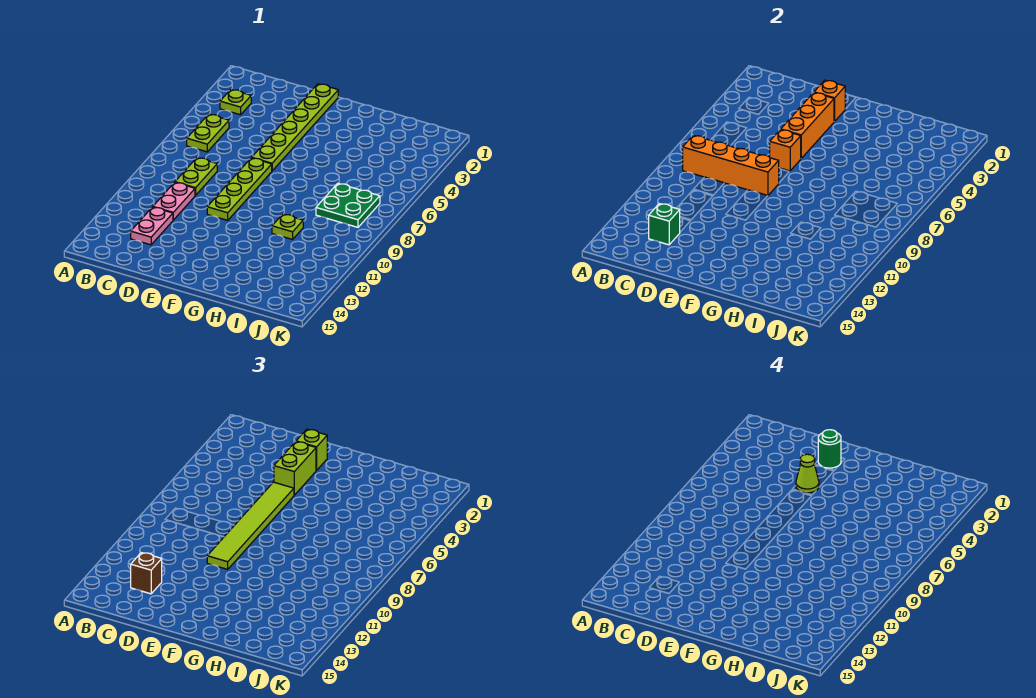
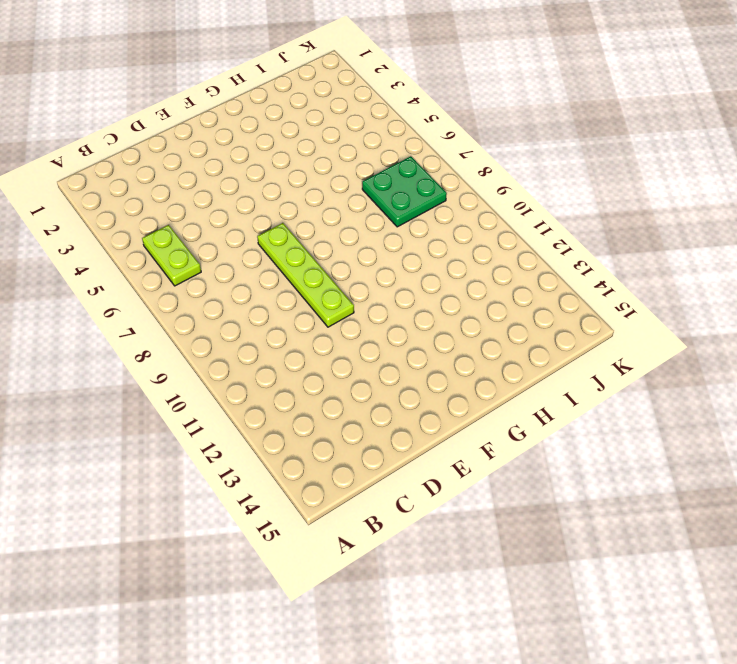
none -> lime plate B3 level 1
none -> lime plate C8:C9 level 1
none -> pink plate C10:C11 level 1

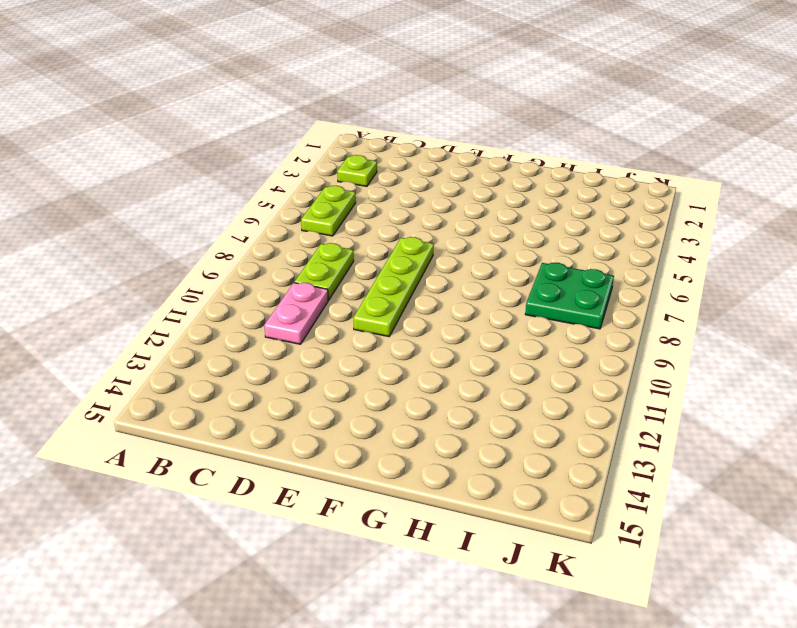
none -> pink plate C12:C13 level 1
none -> lime plate E1:E6 level 1
none -> lime plate H10 level 1

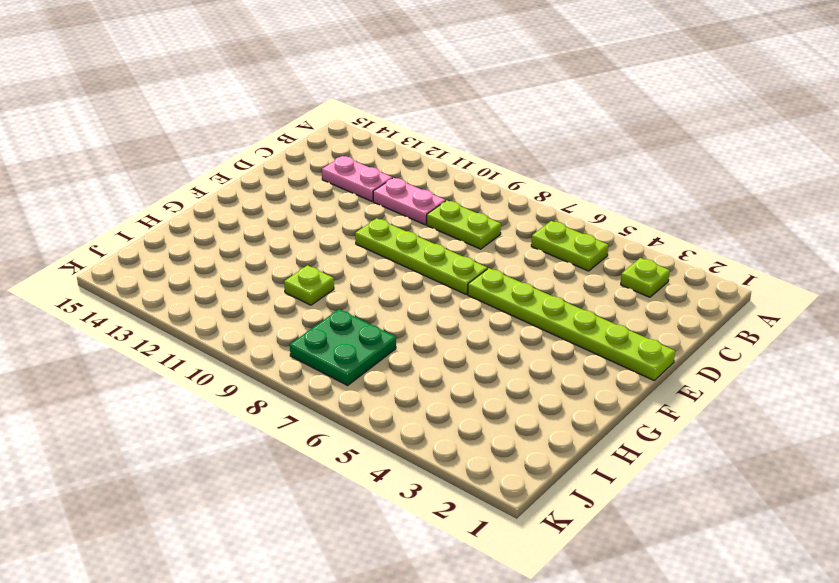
none -> orange brick B8:E8 level 2
none -> green brick C13 level 2
none -> orange brick E2 level 2

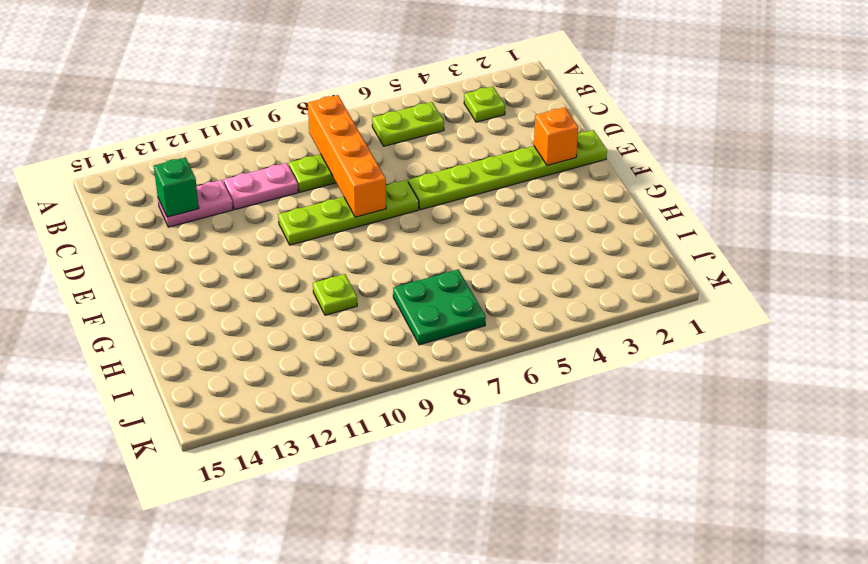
none -> orange brick E3:E5 level 2
none -> orange brick E6 level 2
none -> brown brick C13 level 3

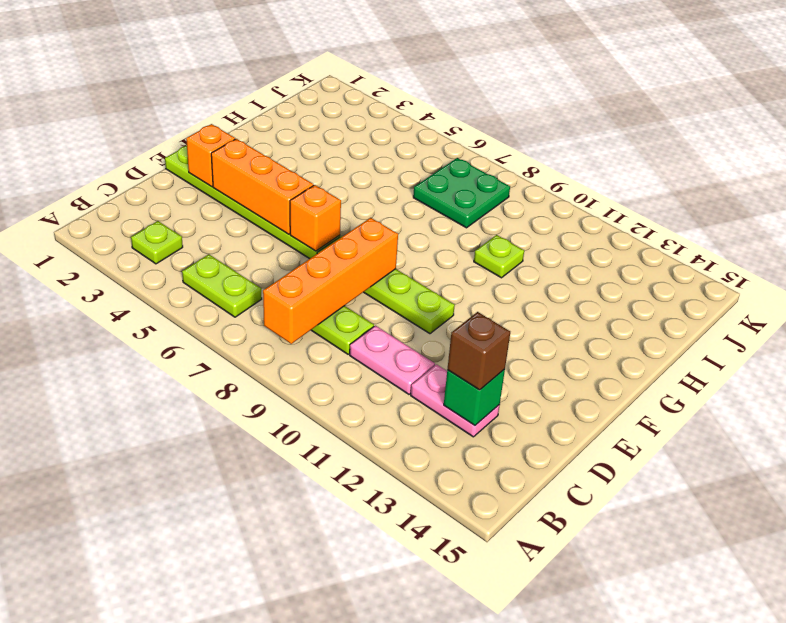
none -> lime brick E2 level 3
none -> lime brick E3:E4 level 3
none -> lime tile E5:E10 level 3

